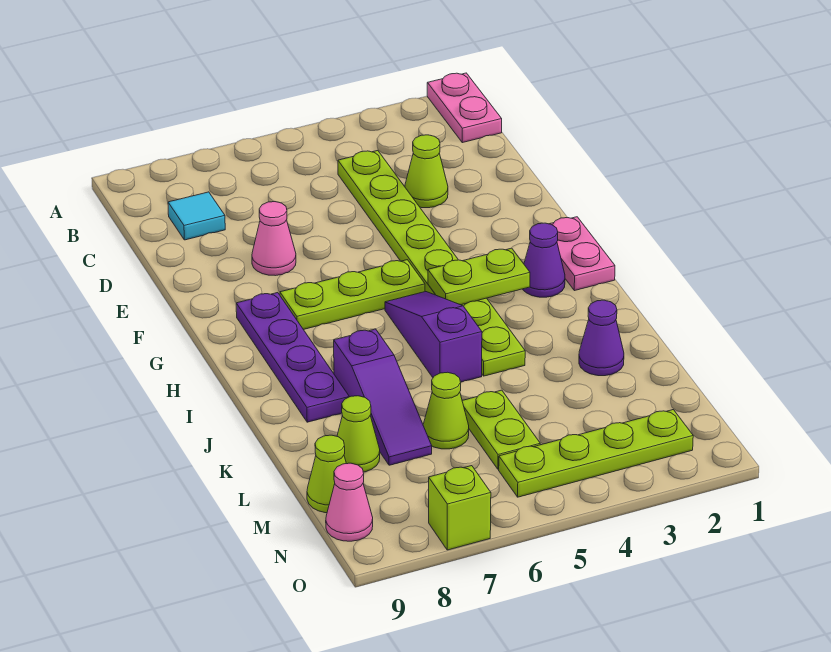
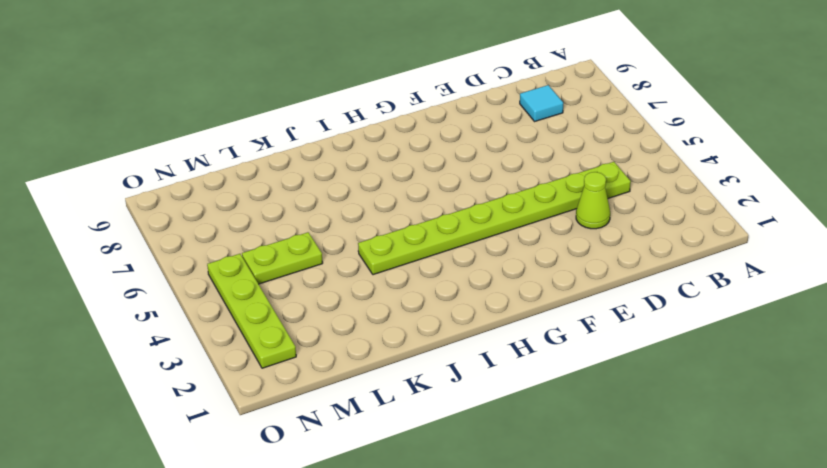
none -> pink plate A1:B1 level 1
none -> pink cone E7 level 1
none -> pink plate G1:H1 level 1

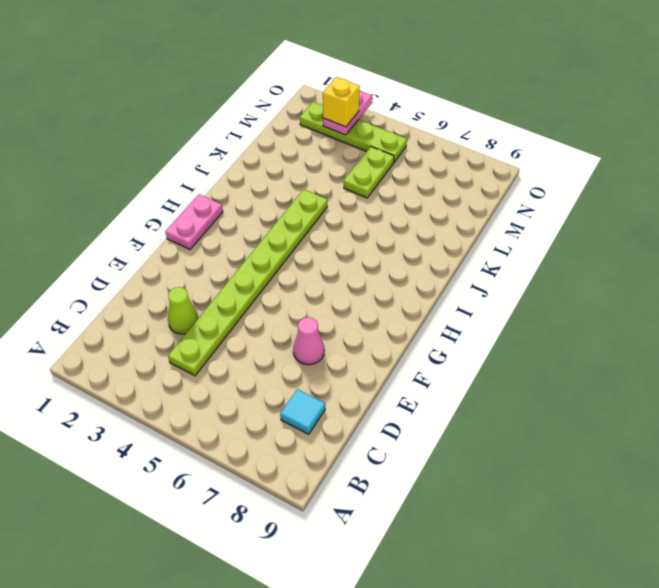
pink plate N3:O3 level 2 -> pink plate A1:B1 level 1
yellow brick N3 level 3 -> none
none -> lime plate G5:G7 level 1
none -> purple plate G8:J8 level 1
none -> purple cone H2 level 1

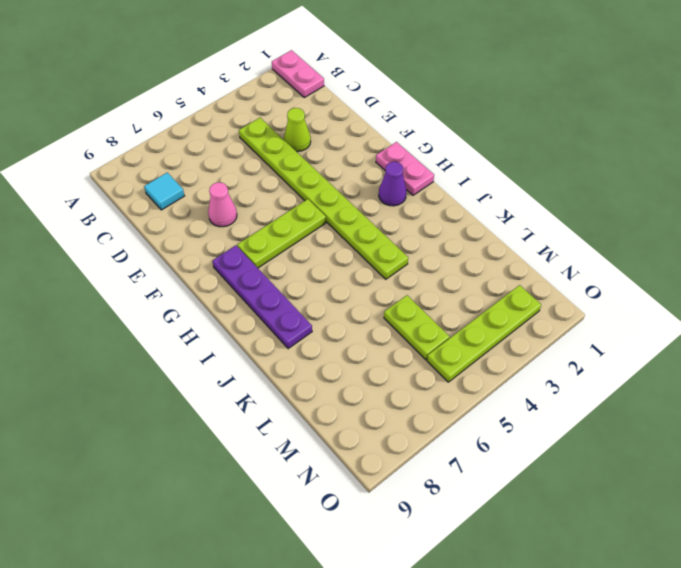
none -> purple slope H5:J5 level 1 top J
none -> purple slope J7:L7 level 1 top J
none -> purple cone K2 level 1

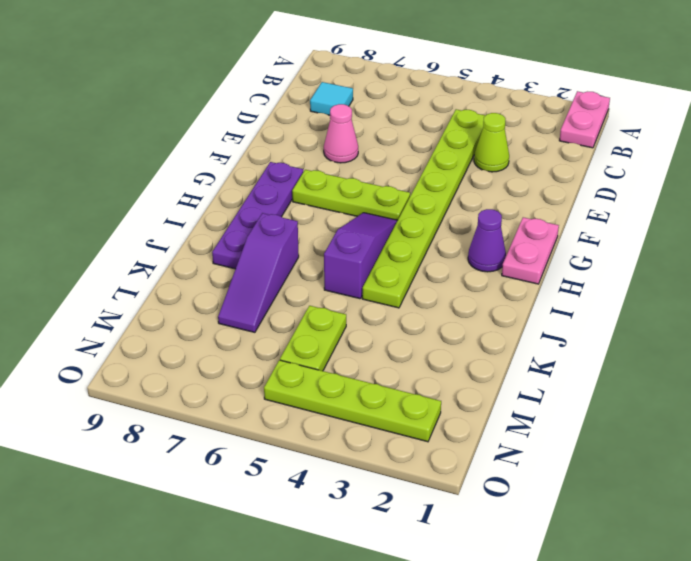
none -> purple cone K2 level 1
none -> lime cone L6 level 1
none -> lime cone L8 level 1

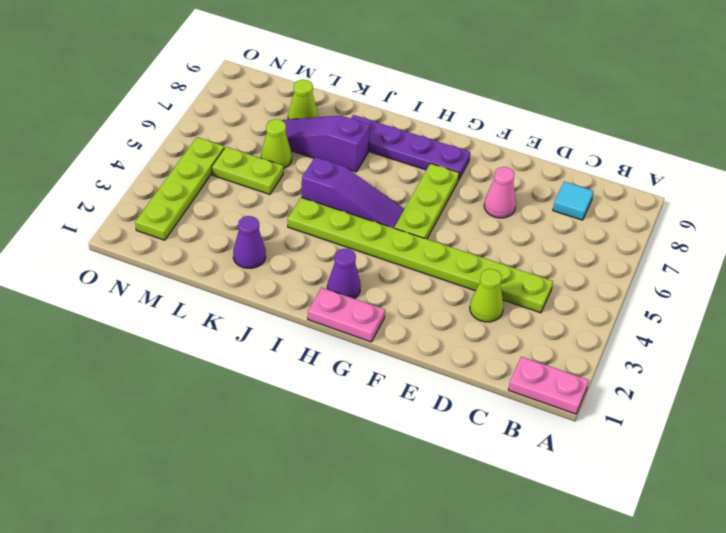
none -> lime cone M9 level 1
none -> pink cone N9 level 1
none -> lime brick O7 level 1

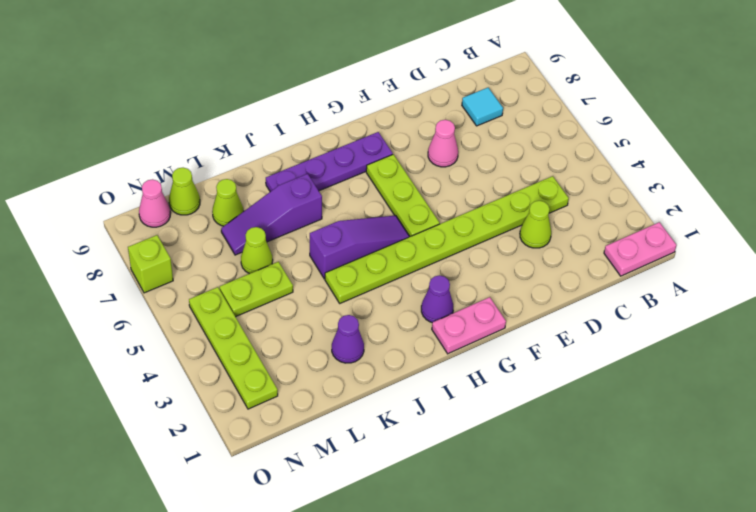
none -> lime plate H3:H4 level 2

